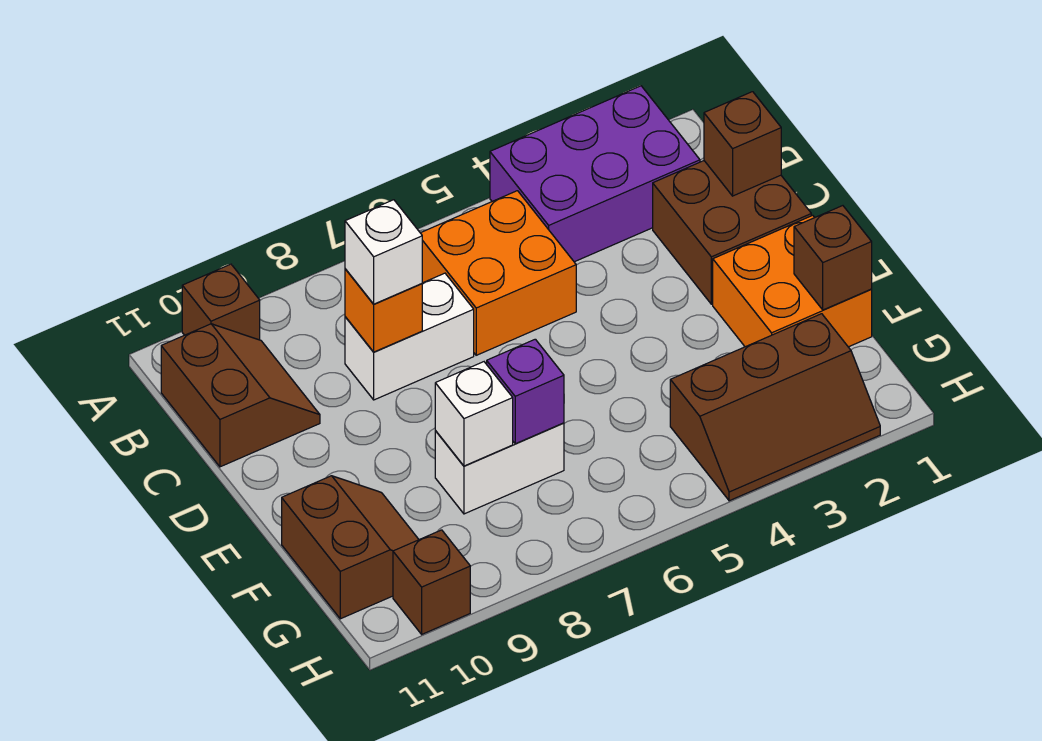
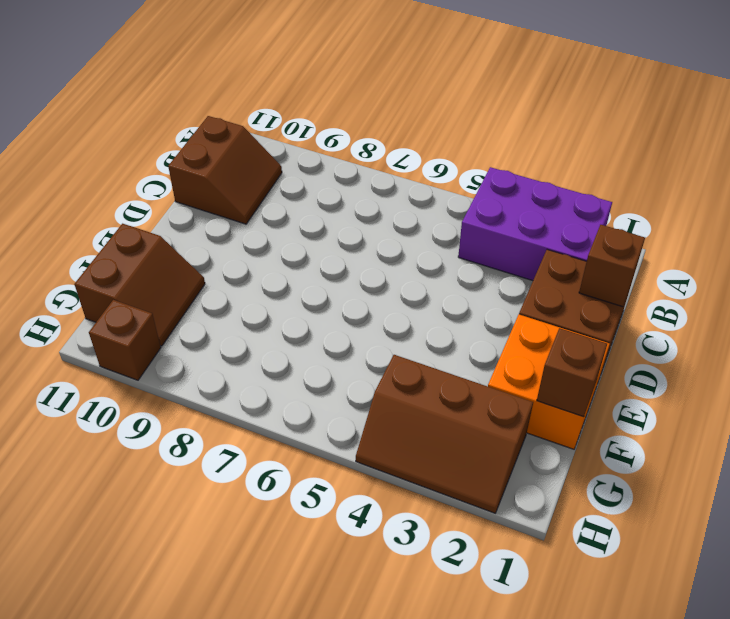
none -> brown brick A10 level 1
none -> orange brick B5:C6 level 1
none -> white brick C7:C8 level 1

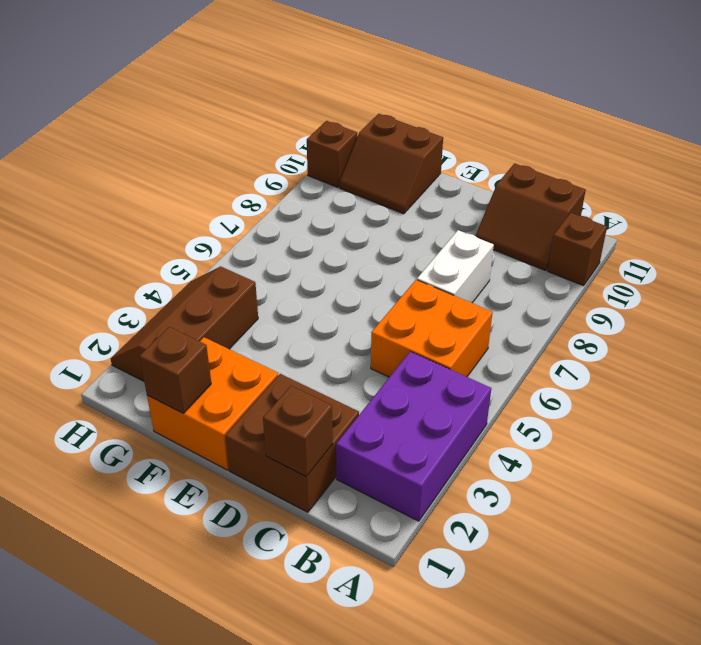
none -> white brick F7:F8 level 1
none -> orange brick C8 level 2
none -> purple brick F7 level 2

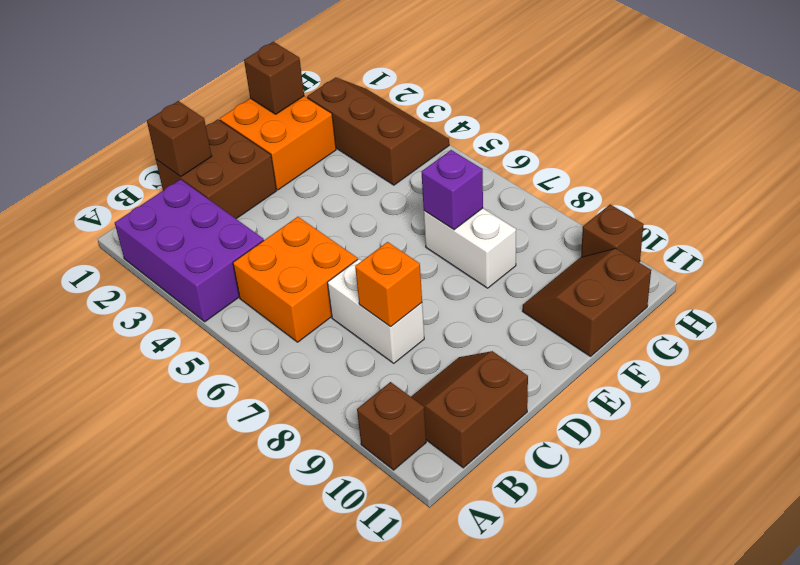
none -> white brick F8 level 2
none -> white brick C8 level 3

